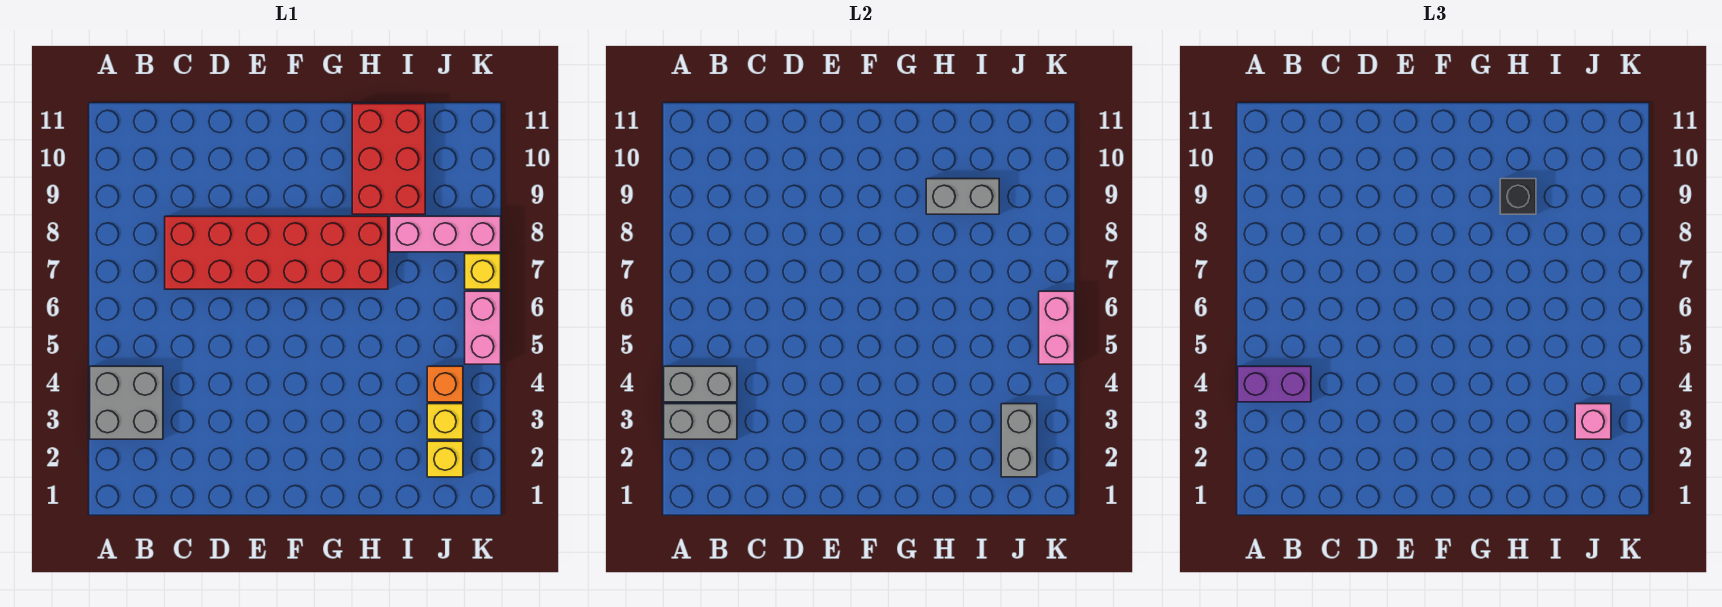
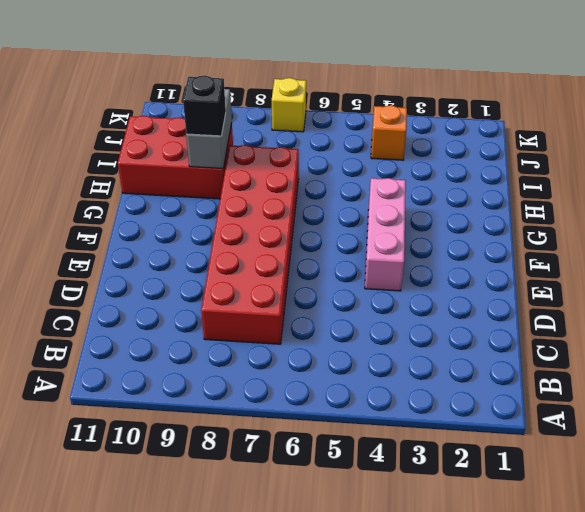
pink brick E4:G4 level 1 -> pink brick I8:K8 level 1
none -> grey brick A3:B4 level 1
none -> yellow brick J2 level 1
none -> yellow brick J3 level 1

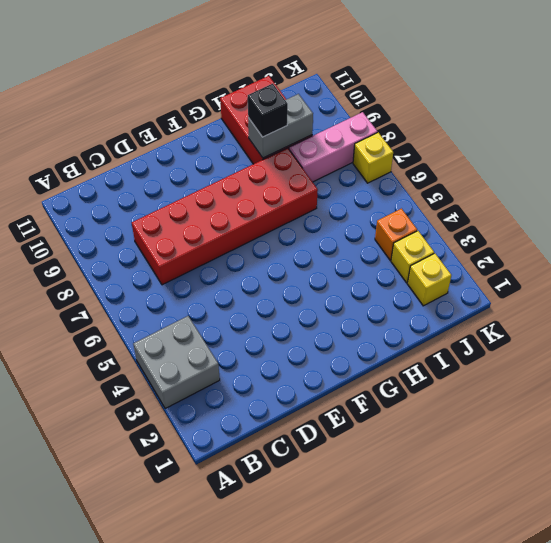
none -> pink brick K5:K6 level 1
none -> grey brick A3:B3 level 2
none -> grey brick A4:B4 level 2

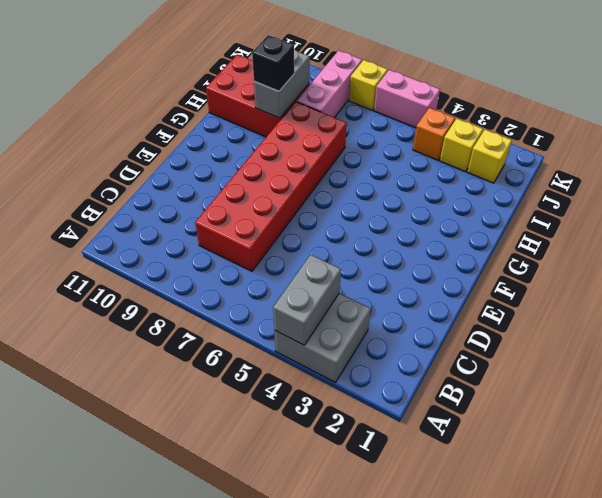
none -> grey brick A3:B3 level 2
none -> grey brick J2:J3 level 2
none -> pink brick K5:K6 level 2

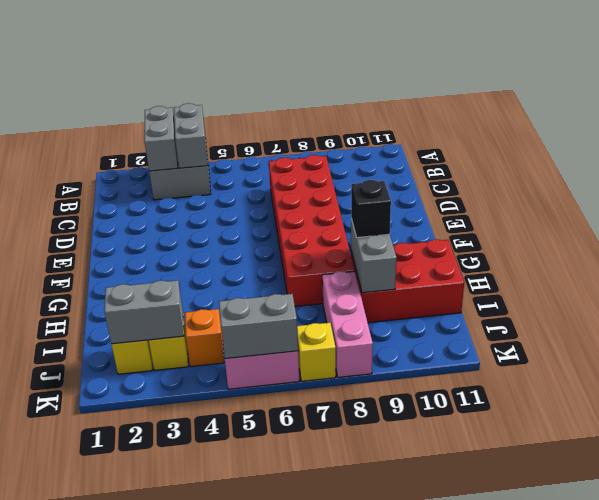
grey brick K5:K6 level 2 -> pink brick K5:K6 level 2
none -> purple brick A4:B4 level 3
none -> pink brick J3 level 3

